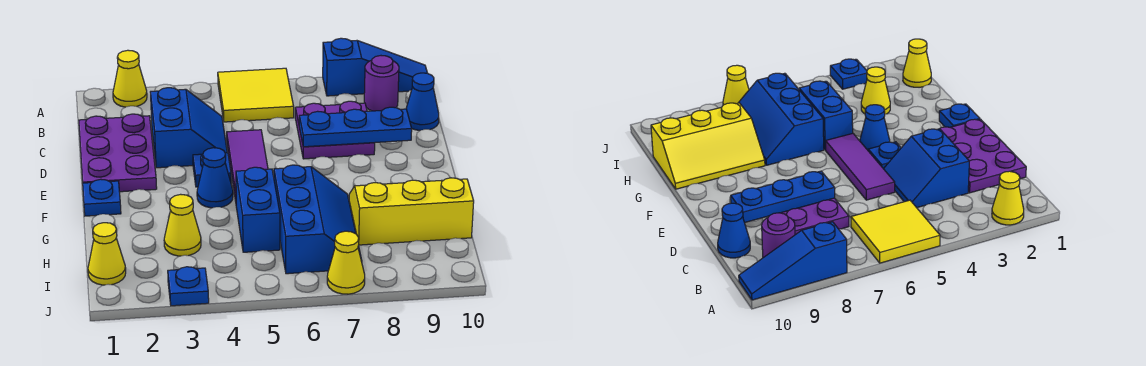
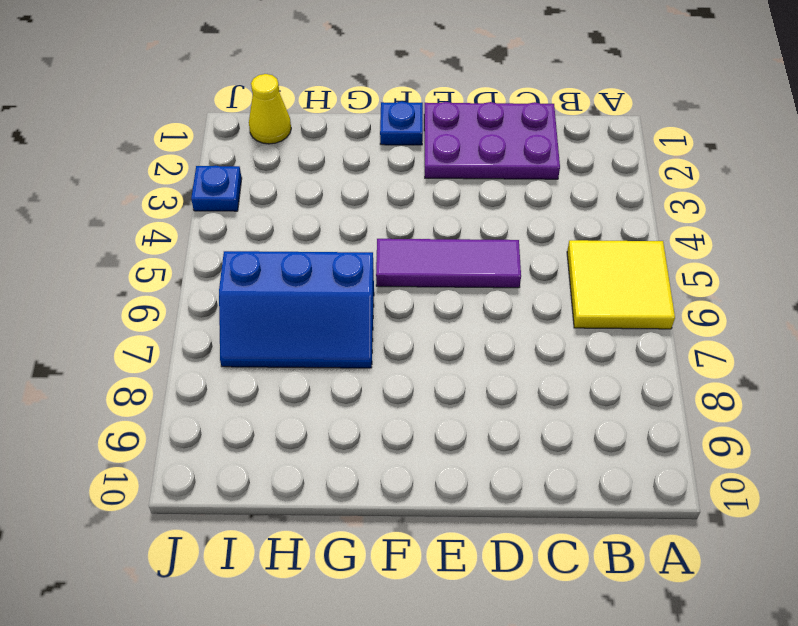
none -> yellow cone A2 level 1
none -> blue slope A8:A10 level 1 top 8
none -> purple round brick B9 level 1

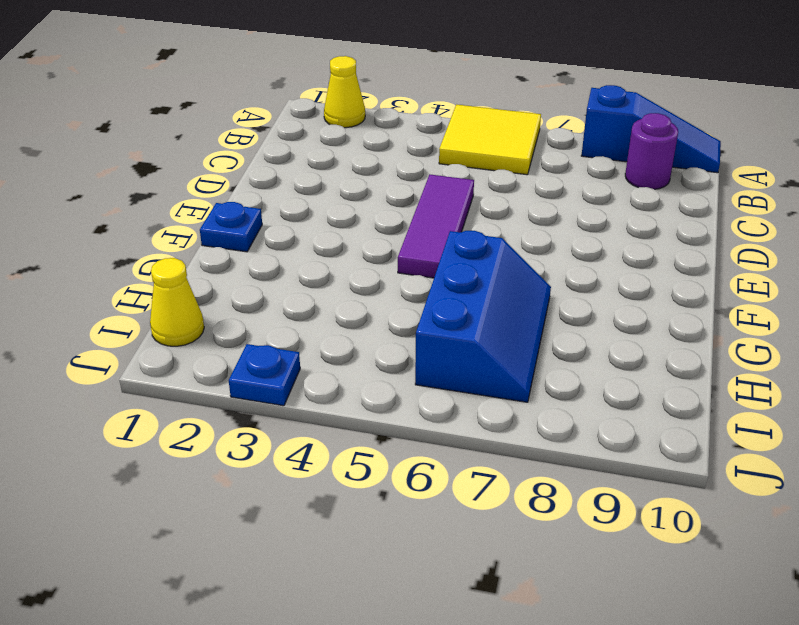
none -> purple plate C1:E2 level 1
none -> blue slope C3:D4 level 1 top 3
none -> purple plate C7:D8 level 1

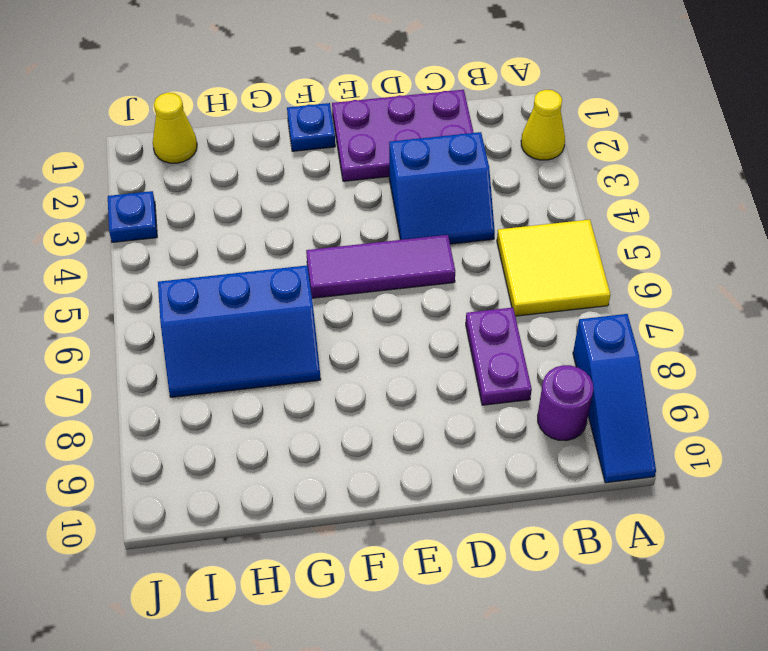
purple plate C7:C8 level 1 -> purple plate C7:D8 level 1
none -> blue cone C10 level 1
none -> blue plate E4 level 1
none -> blue cone F4 level 1

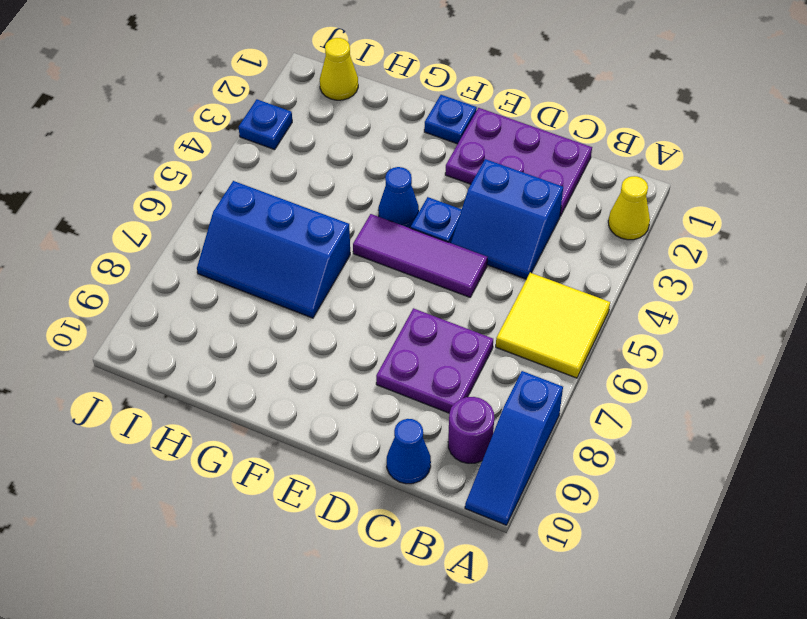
none -> blue brick G5:H5 level 1
none -> yellow slope G8:H10 level 1 top H
none -> yellow cone H3 level 1

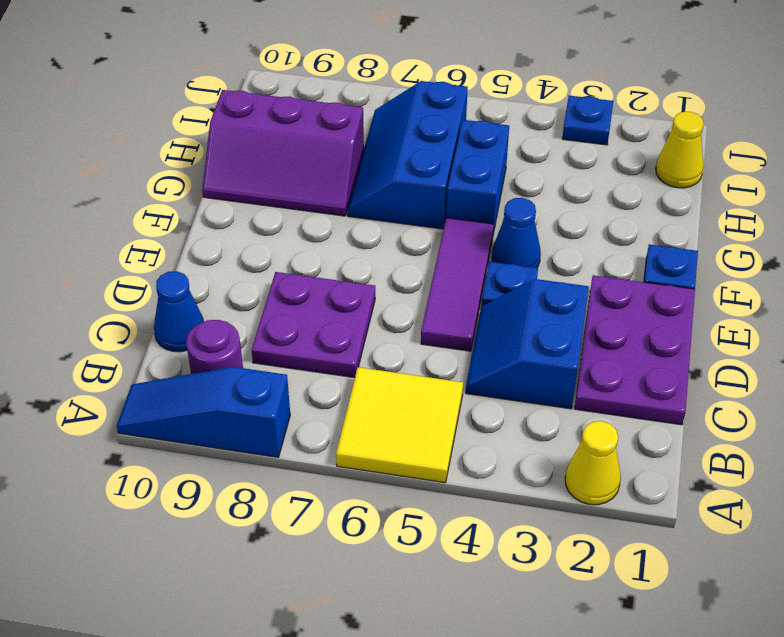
purple slope G8:H10 level 1 top H -> yellow slope G8:H10 level 1 top H
none -> yellow cone H3 level 1
none -> yellow cone J7 level 1
none -> blue plate D7:D9 level 2

